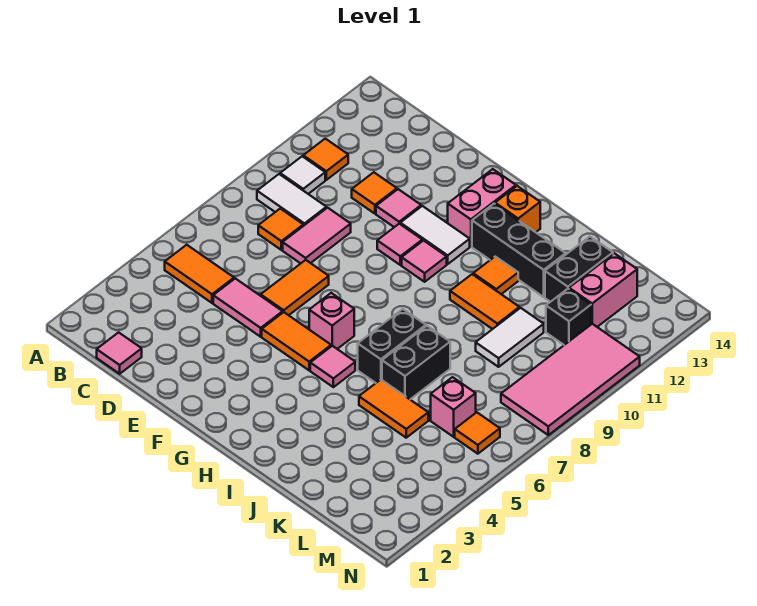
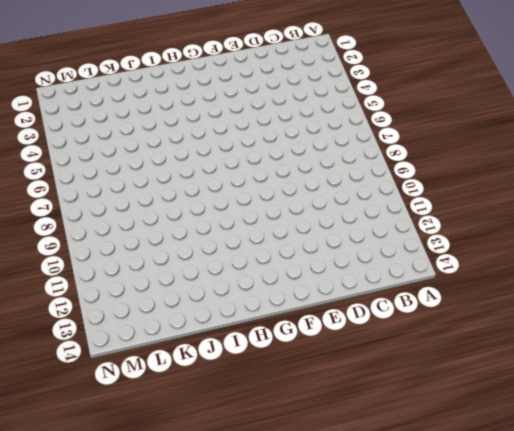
none -> orange tile B5:C5 level 1
none -> white tile B9:C9 level 1
none -> white tile B10 level 1
none -> orange tile B11 level 1

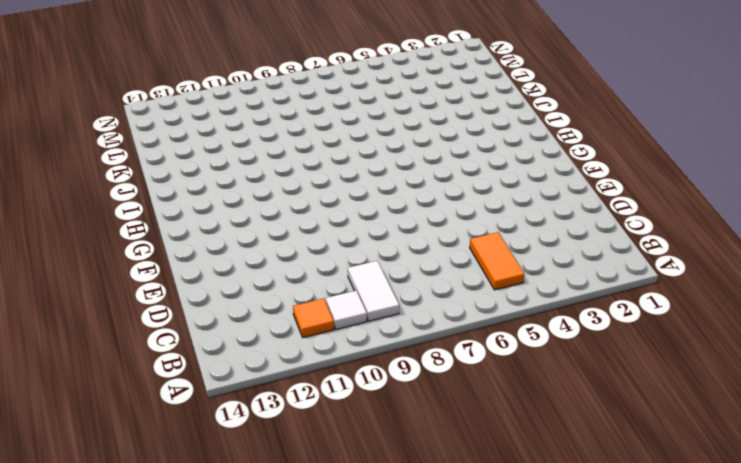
none -> pink tile C1 level 1
none -> orange tile C8 level 1
none -> pink tile D5:E5 level 1
none -> pink tile D8:D9 level 1

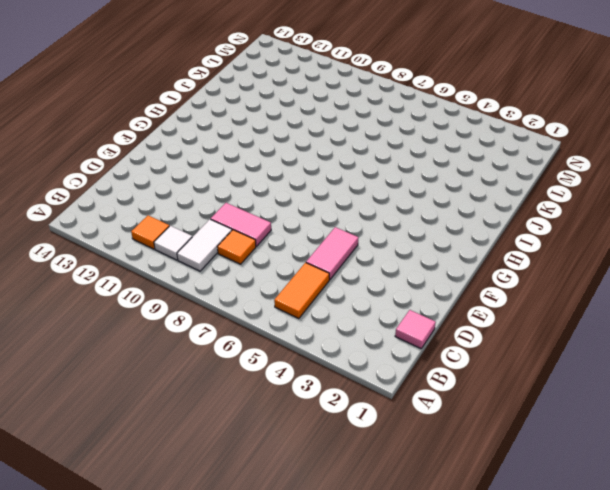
none -> orange tile D11 level 1
none -> orange tile E6:E7 level 1
none -> pink tile E11 level 1
none -> orange tile F5:G5 level 1

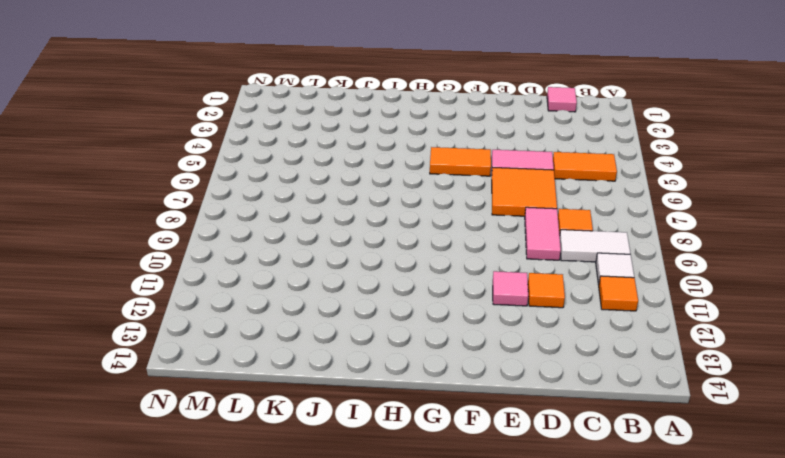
orange tile D6:E7 level 1 -> orange tile E6:E7 level 1
none -> pink tile F10 level 1
none -> white tile F11:G11 level 1
none -> pink brick G6 level 1
none -> pink tile G10 level 1

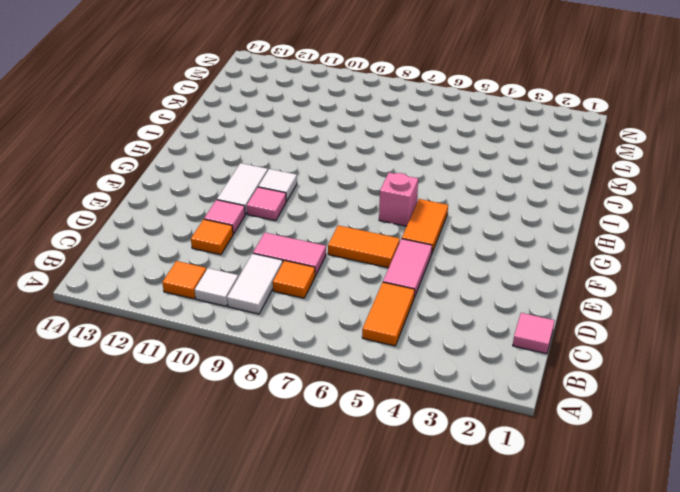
white tile G10 level 1 -> pink tile G10 level 1
none -> pink brick G12:G13 level 1
none -> pink tile H5 level 1
none -> black brick H12:J12 level 1
none -> orange brick H13 level 1

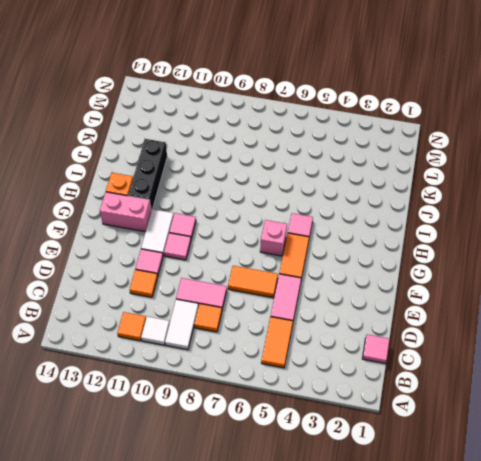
none -> black brick I6:I7 level 1
none -> orange tile I10:J10 level 1
none -> orange tile I11 level 1
none -> orange tile J5:K5 level 1

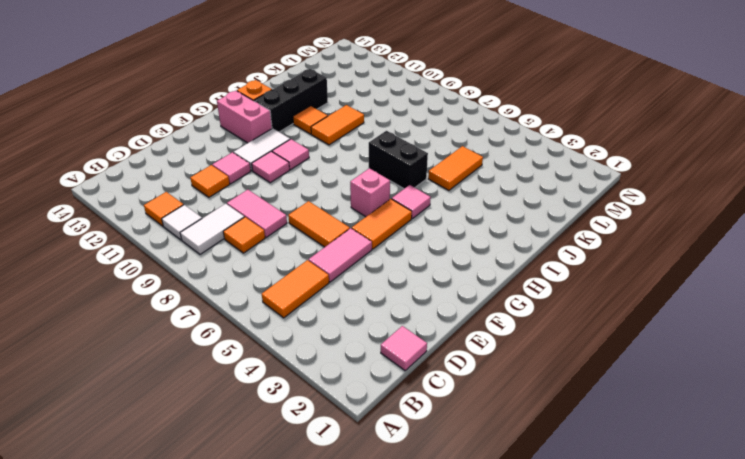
none -> black brick J6:J7 level 1
none -> white tile K9:K10 level 1
none -> black brick K12:K13 level 1
none -> pink brick L6 level 1

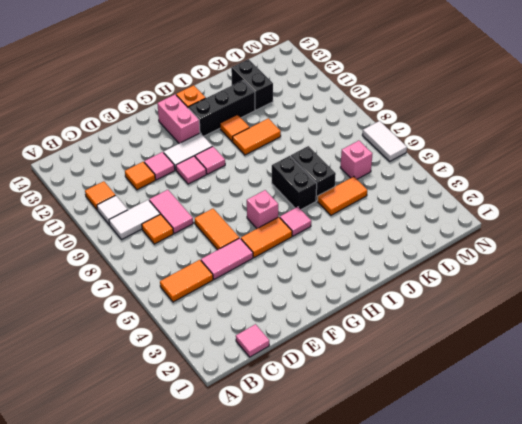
white tile N6:N7 level 1 -> white tile K9:K10 level 1
none -> black brick L11 level 1
none -> pink brick L12:L13 level 1
none -> orange tile M6 level 1
none -> pink tile M8:N11 level 1

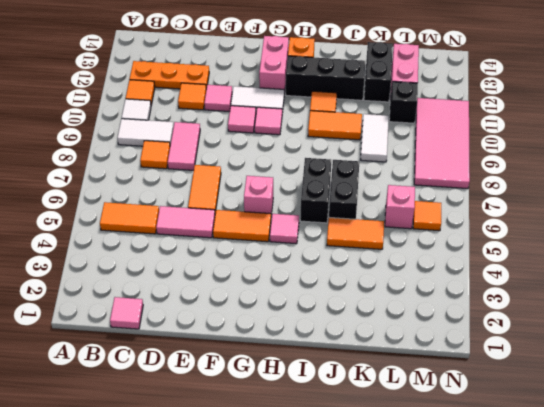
orange plate B12:D12 level 1 -> none

